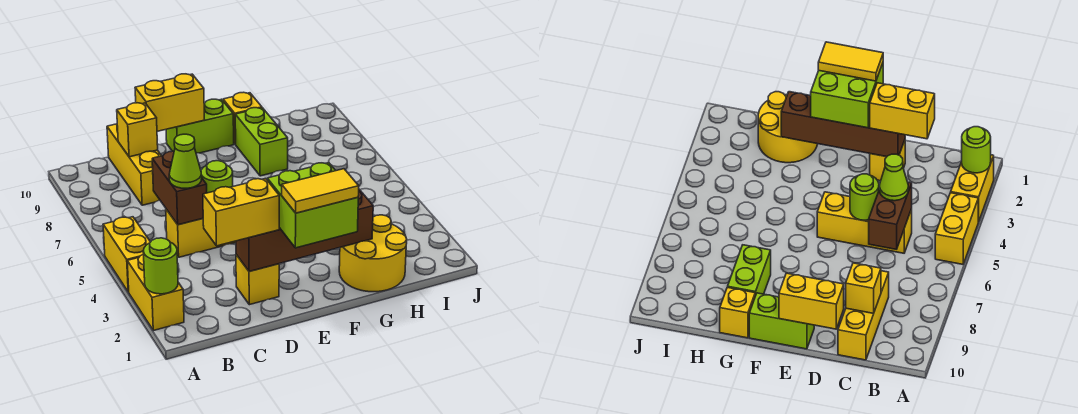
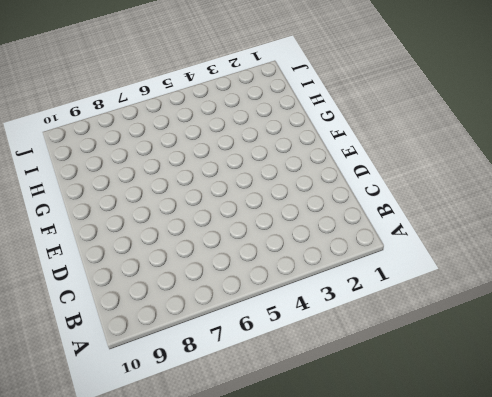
none -> yellow brick A2:A3 level 1
none -> yellow brick A4:A5 level 1
none -> yellow brick C5:E5 level 1

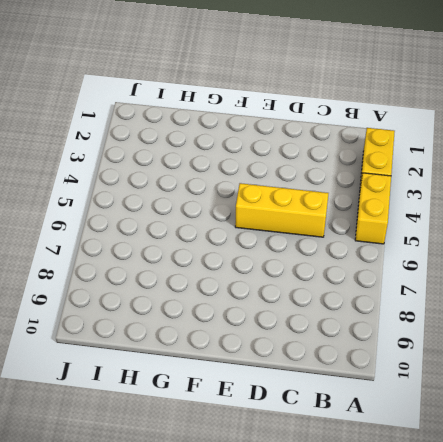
none -> yellow brick C8:C10 level 1
none -> yellow brick D2 level 1
none -> lime brick E10:F10 level 1

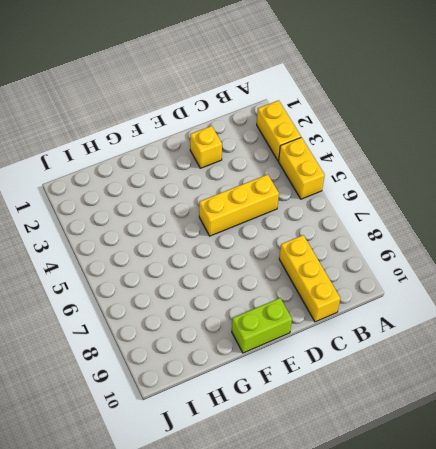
none -> yellow round brick G1:H2 level 1
none -> lime brick G8:G9 level 1
none -> yellow brick G10 level 1

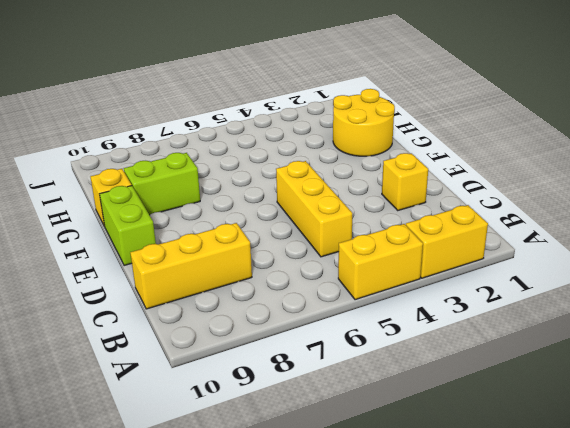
none -> lime round brick A2 level 2
none -> brown brick C5:C6 level 2
none -> yellow brick C9 level 2

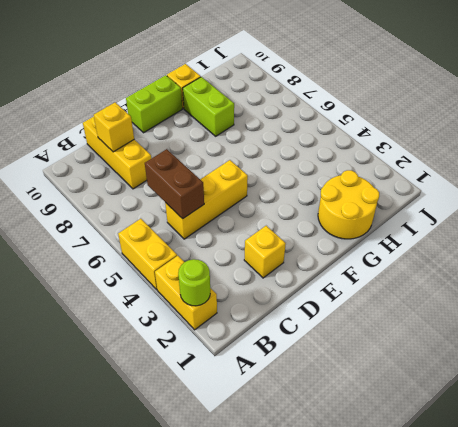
none -> brown brick D2:G2 level 2
none -> lime round brick D5 level 2
none -> yellow brick D10:E10 level 2

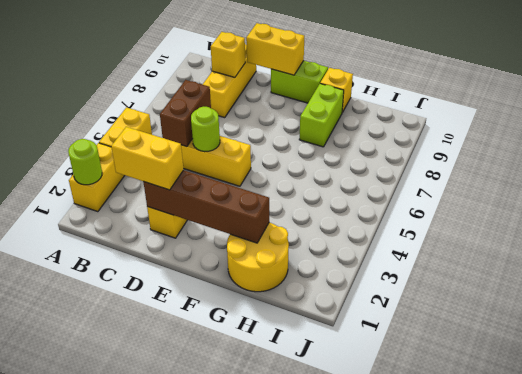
none -> lime cone C5 level 3
none -> lime brick E1:F2 level 3
none -> yellow tile E1:F1 level 4

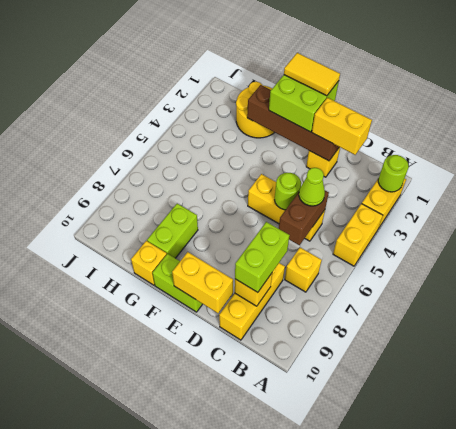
yellow brick B7 level 1 -> none
lime brick C8:C9 level 3 -> none

